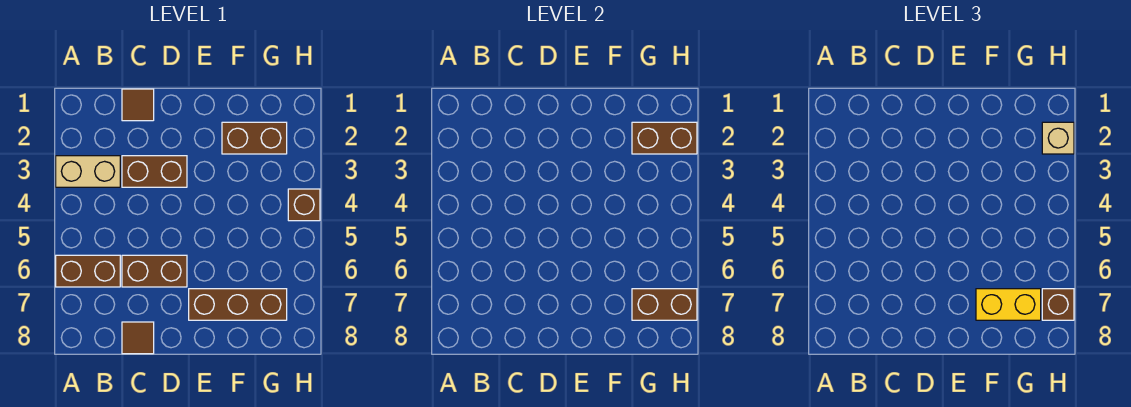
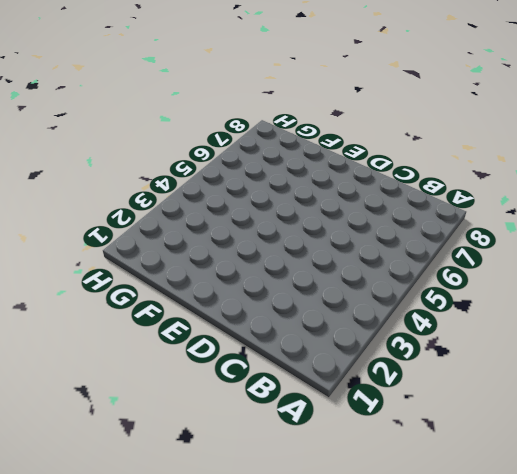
none -> tan brick A3:B3 level 1
none -> brown brick A6:B6 level 1
none -> brown tile C1 level 1

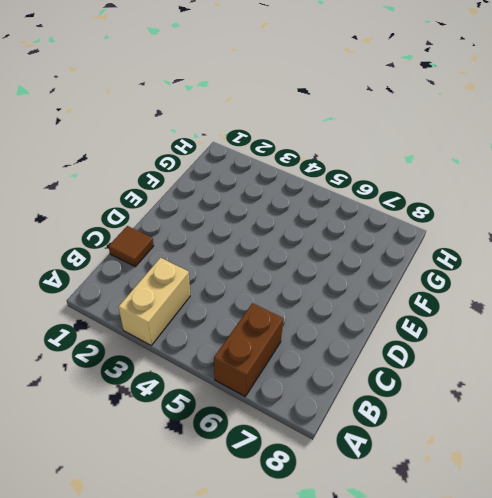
none -> brown brick C3:D3 level 1
none -> brown brick C6:D6 level 1
none -> brown tile C8 level 1

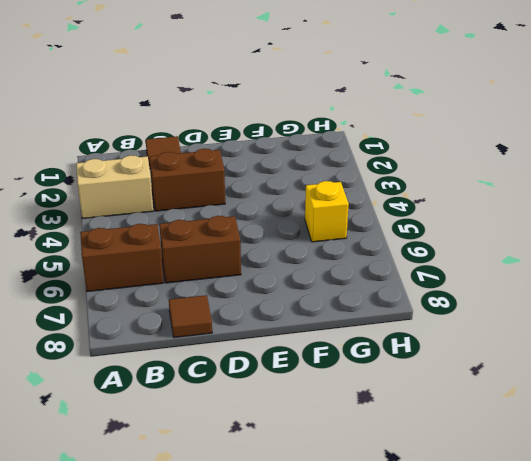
yellow brick G5 level 1 -> none
none -> brown brick E7:G7 level 1
none -> brown brick F2:G2 level 1
none -> brown brick H4 level 1

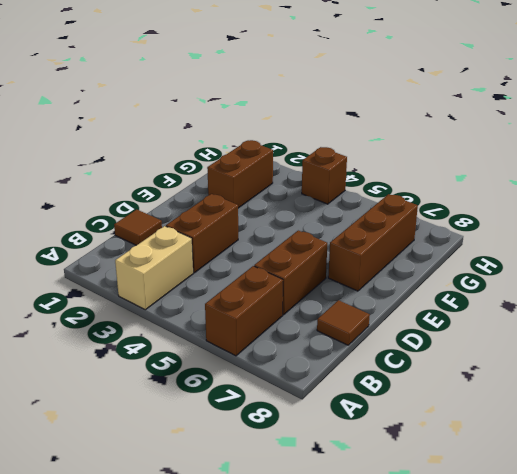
none -> brown brick G2:H2 level 2
none -> brown brick G7:H7 level 2
none -> yellow brick F7:G7 level 3

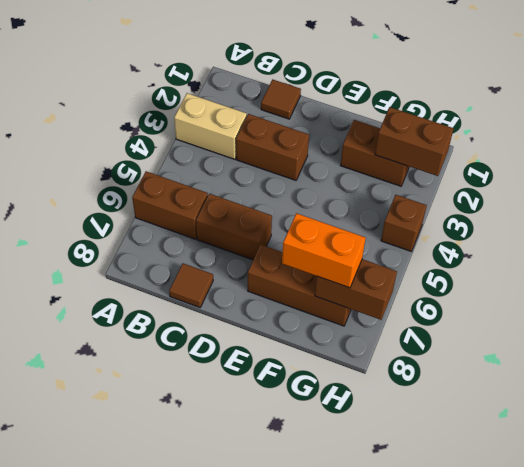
orange brick F7:G7 level 3 -> yellow brick F7:G7 level 3
none -> tan brick H2 level 3
none -> brown brick H7 level 3

